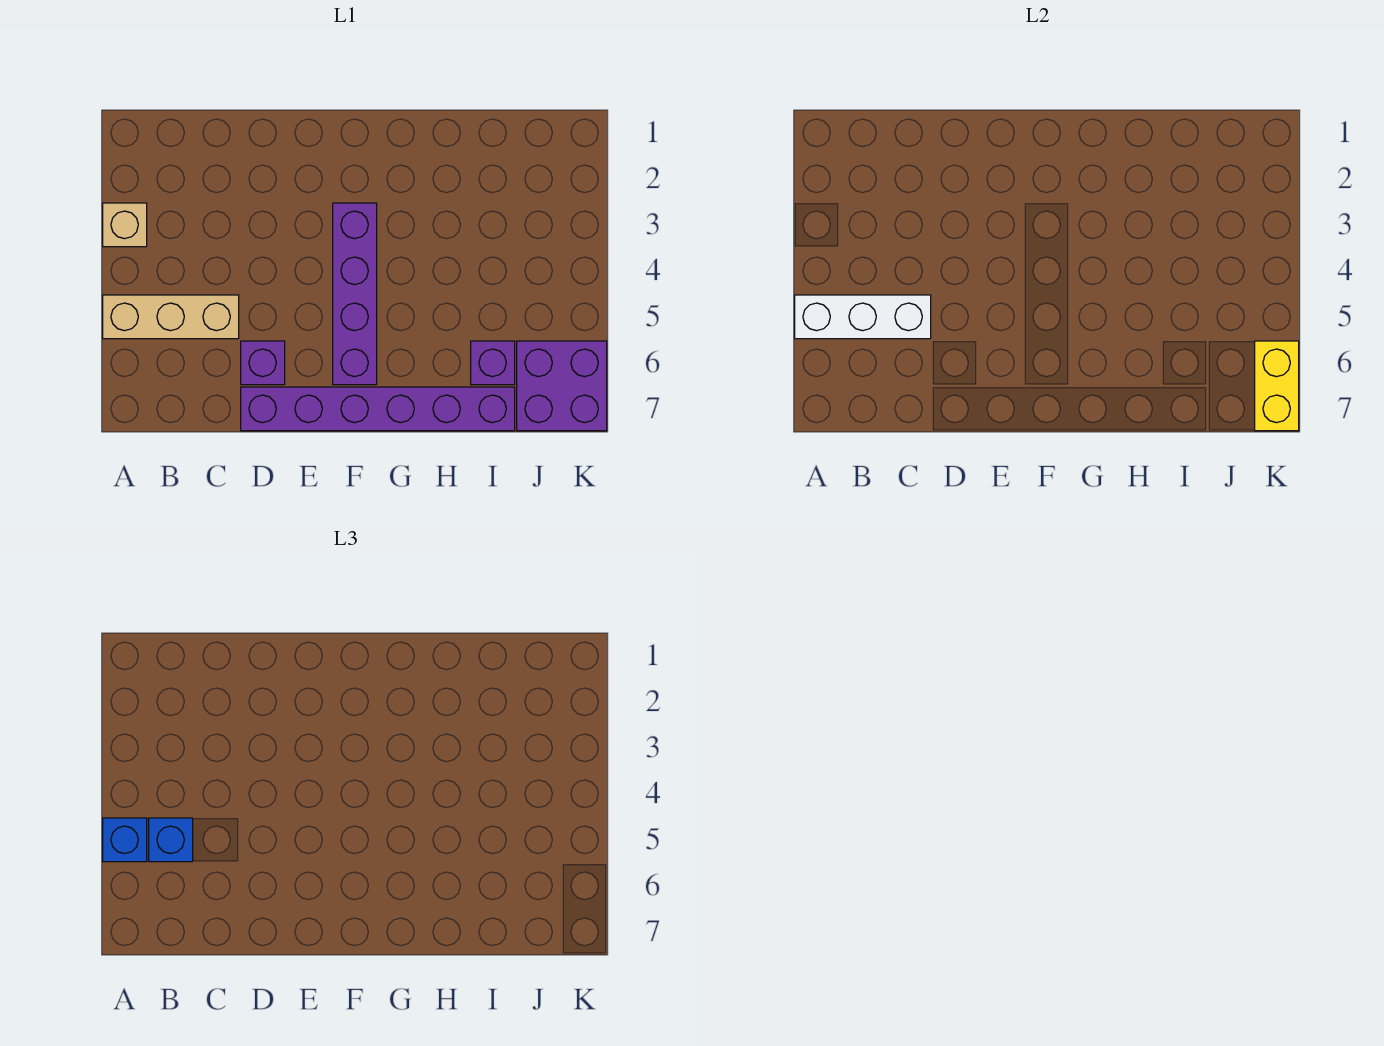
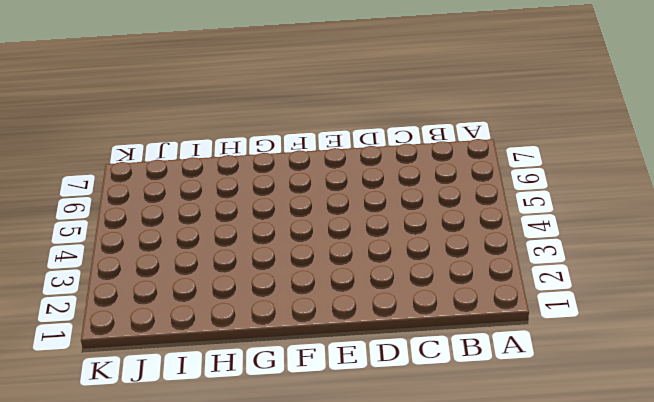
none -> tan brick A3 level 1
none -> tan brick A5:C5 level 1

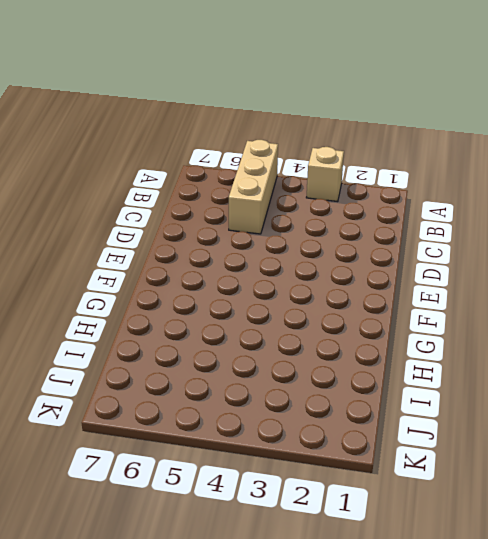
none -> purple brick D6 level 1
none -> purple brick D7:I7 level 1

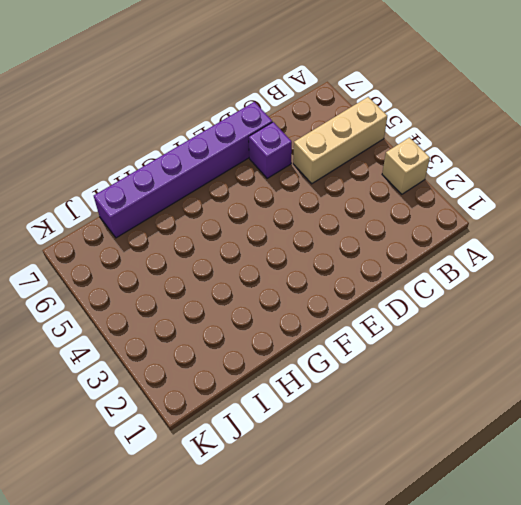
none -> purple brick F3:F6 level 1
none -> purple brick I6 level 1

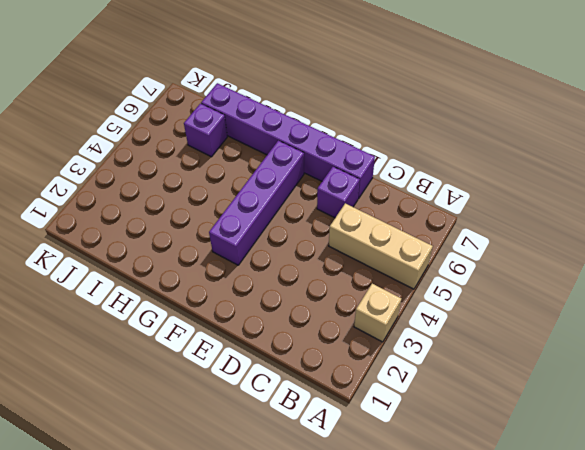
none -> purple brick J6:K7 level 1
none -> white brick A5:C5 level 2

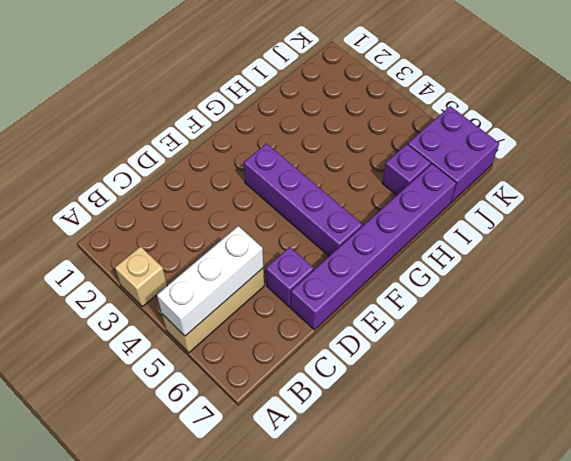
none -> yellow brick K6:K7 level 2
none -> blue brick A5 level 3

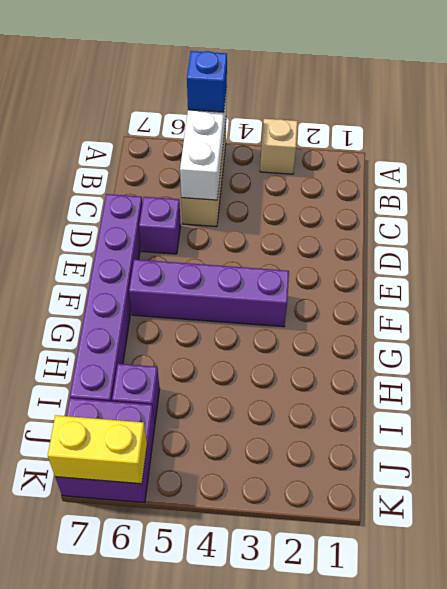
none -> blue brick B5 level 3

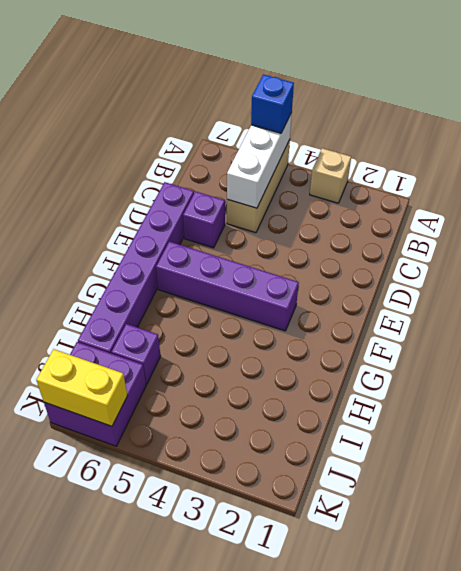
none -> blue brick B5 level 3

